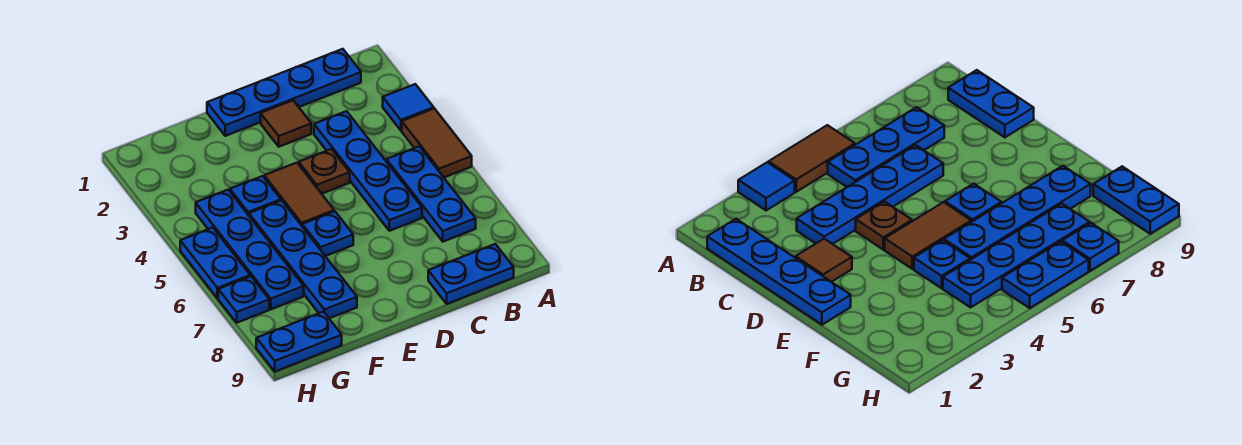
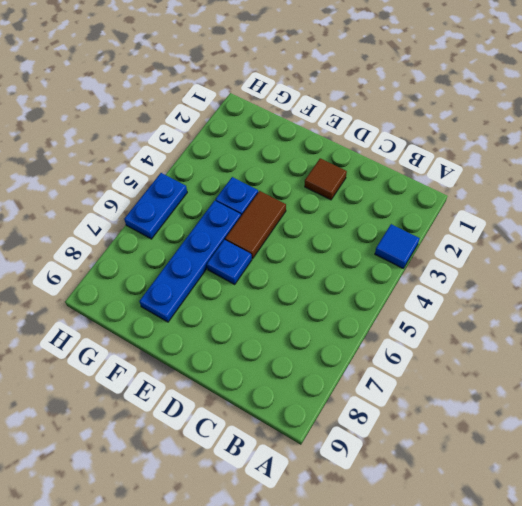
none -> brown tile A4:A5 level 1
none -> blue plate B1:E1 level 1
none -> blue plate B5:B7 level 1

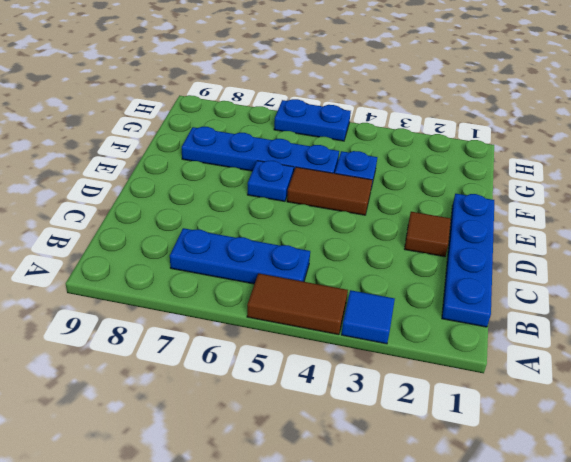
none -> blue plate B9:C9 level 1
none -> blue plate C3:C6 level 1
none -> brown plate D4 level 1

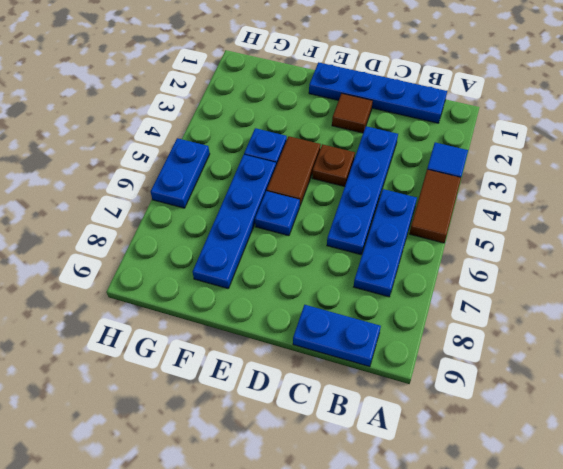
none -> blue plate G4:G7 level 1
none -> blue plate G9:H9 level 1
none -> blue plate H7 level 1

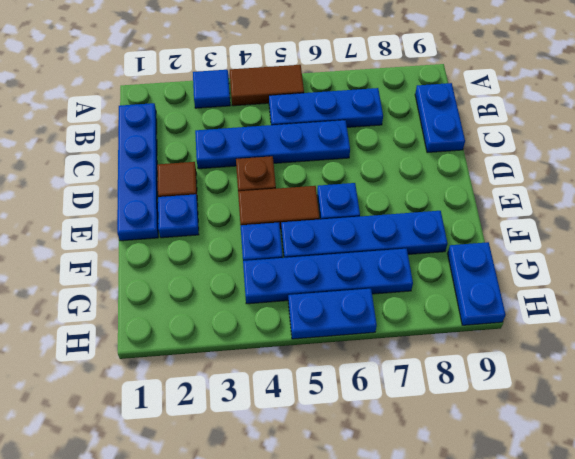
blue plate E2 level 1 -> blue plate H7 level 1

